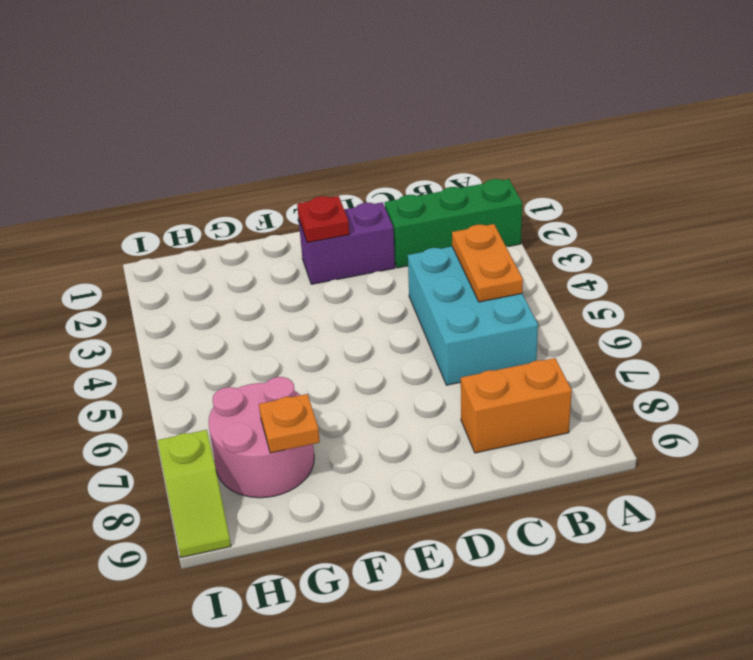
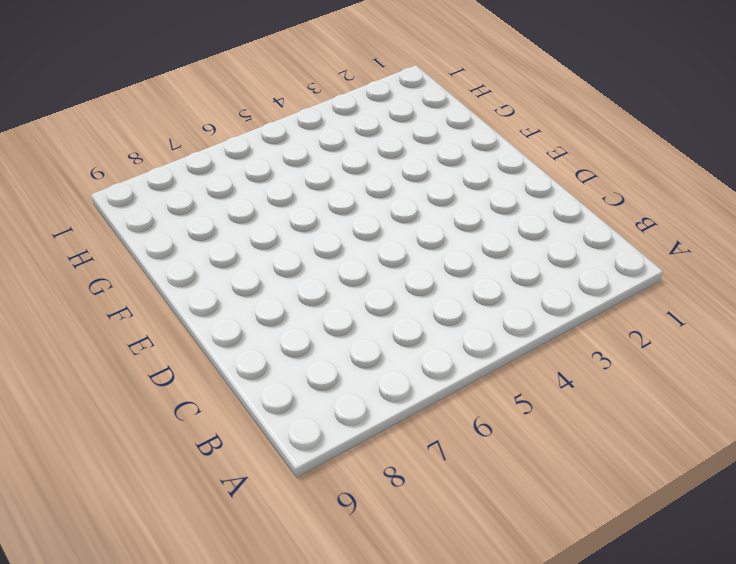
none -> green brick A2:C2 level 1
none -> cyan brick B4:C6 level 1

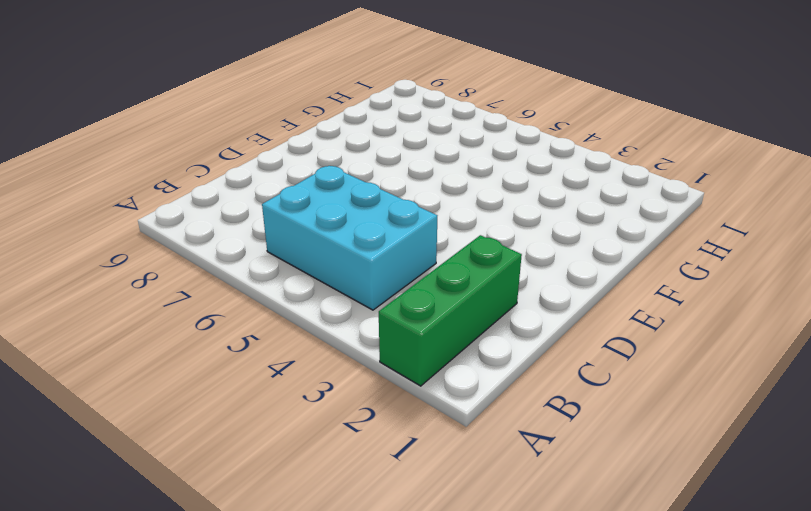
none -> orange brick B8:C8 level 1
none -> purple brick D2:E2 level 1

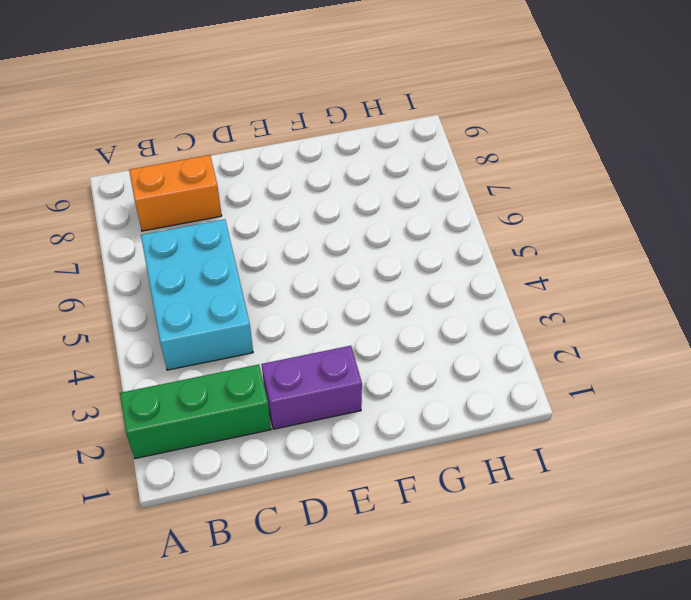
none -> pink round brick G7:H8 level 1
none -> lime slope I8:I9 level 1 top 8

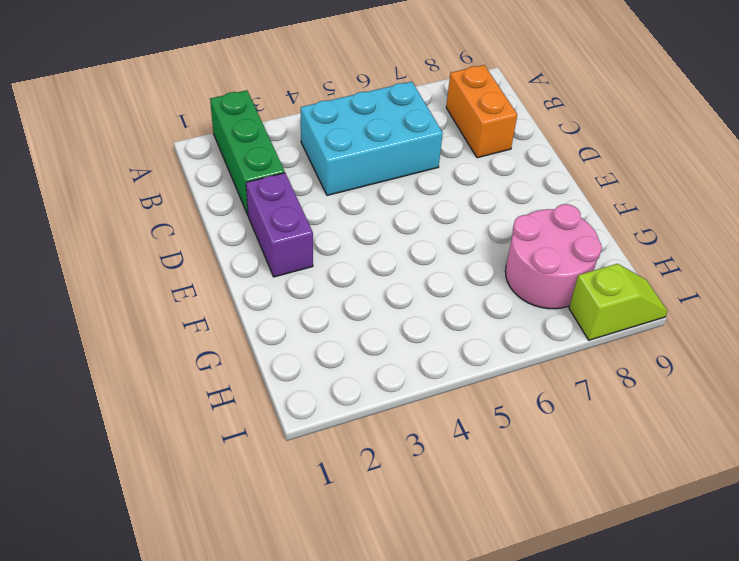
none -> orange plate B4:B5 level 2
none -> red plate E2 level 2

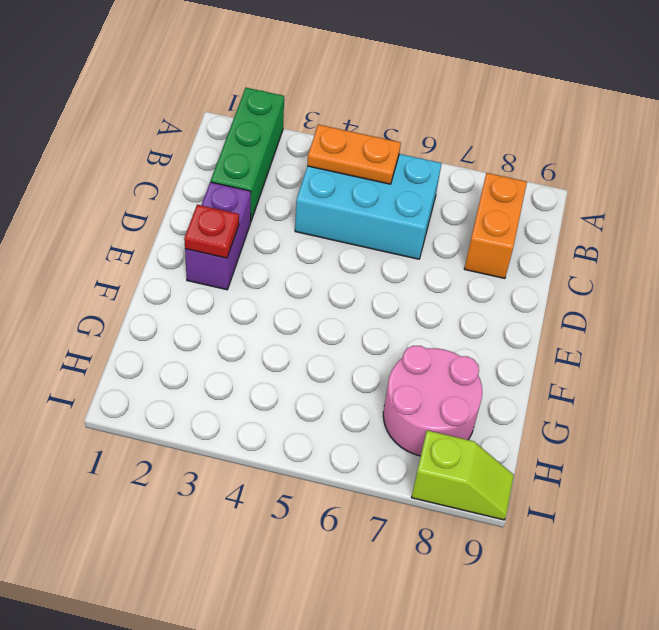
none -> orange plate G8 level 2

